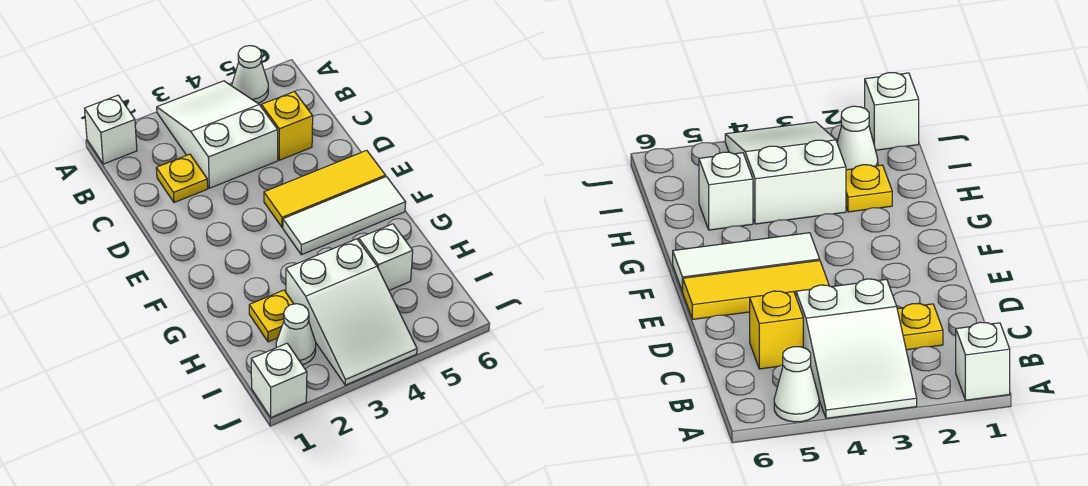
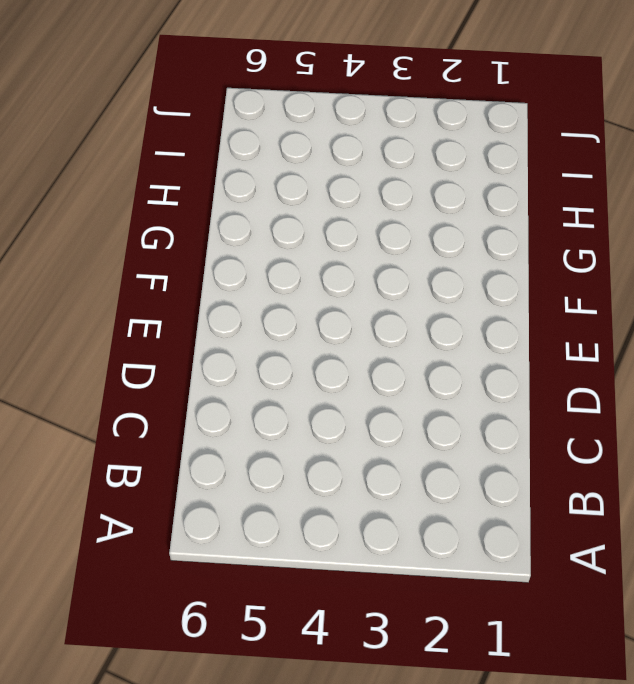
none -> white brick A1 level 1
none -> white slope A3:C4 level 1 top C
none -> white cone A5 level 1

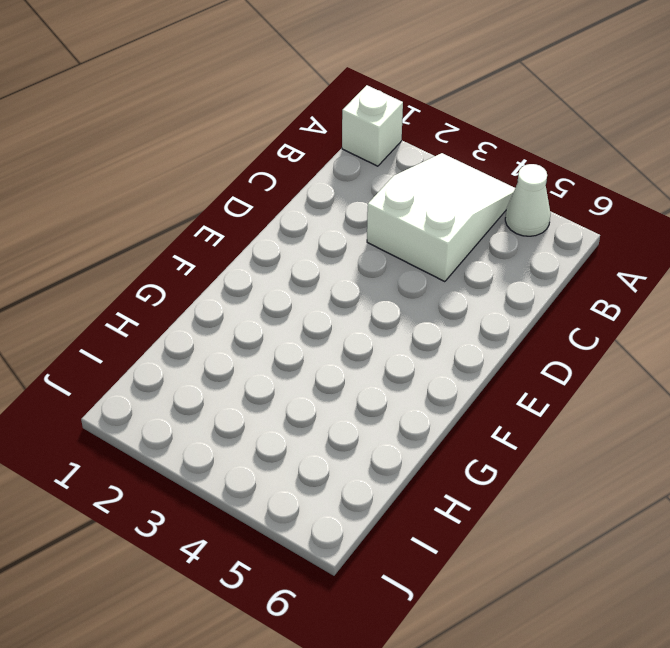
none -> yellow plate C2 level 1
none -> yellow brick C5 level 1
none -> yellow tile E4:E6 level 1

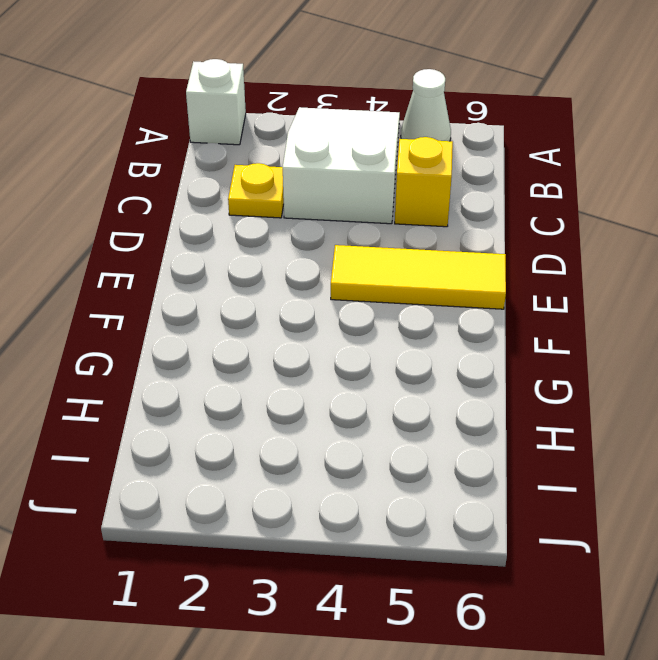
none -> white tile F4:F6 level 1
none -> yellow plate H2 level 1
none -> white slope H3:J4 level 1 top H

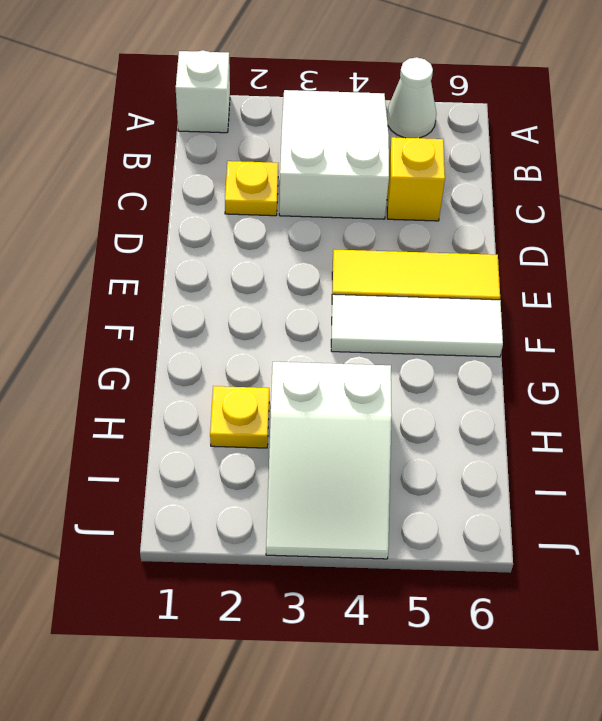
none -> white brick H5 level 1
none -> white cone I2 level 1
none -> white brick J1 level 1

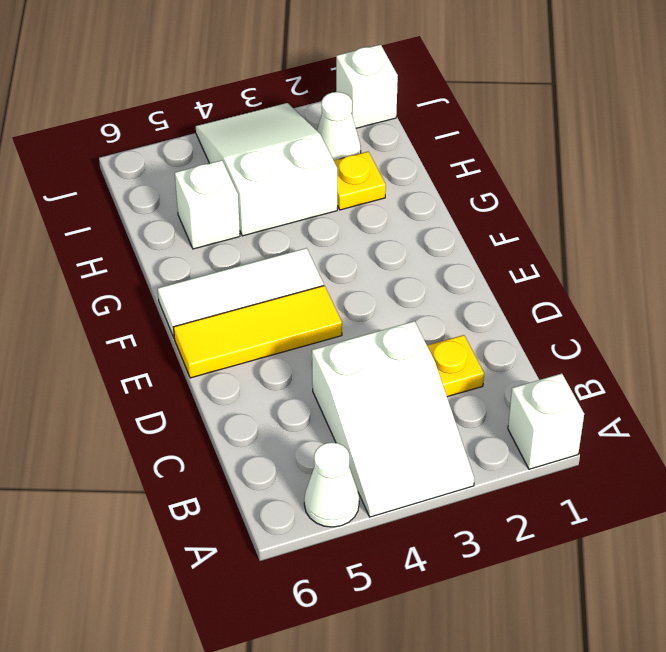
none -> yellow brick C5 level 1

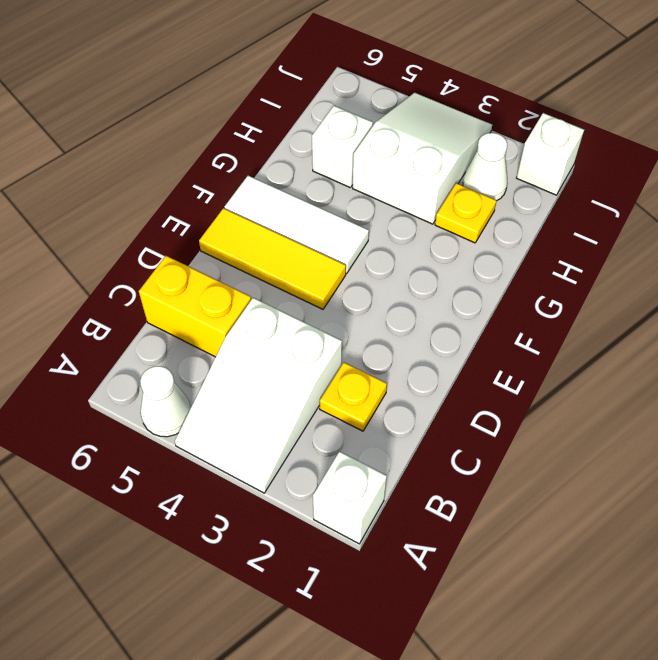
yellow brick C5:C6 level 1 -> yellow brick C5 level 1

